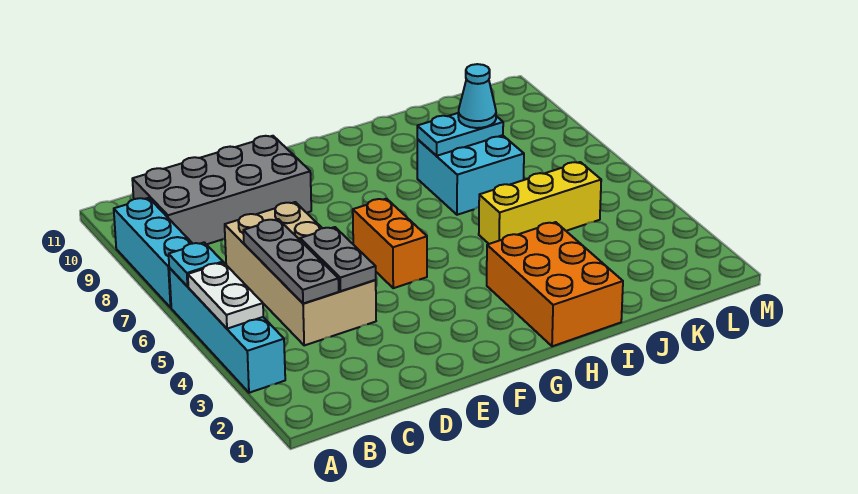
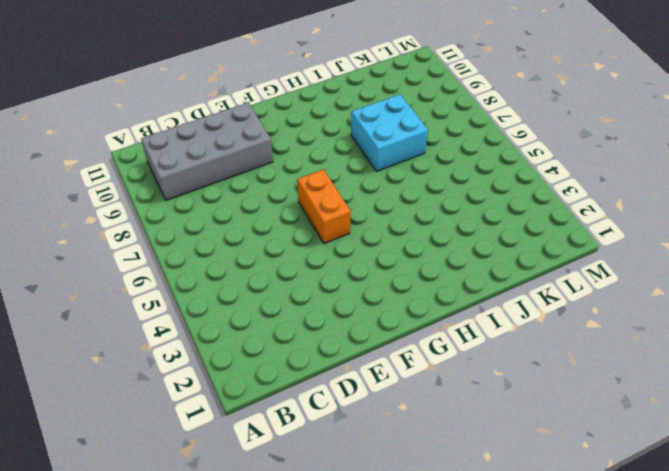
none -> cyan brick A3:A6 level 1
none -> cyan brick A7:A9 level 1
none -> tan brick C4:D7 level 1

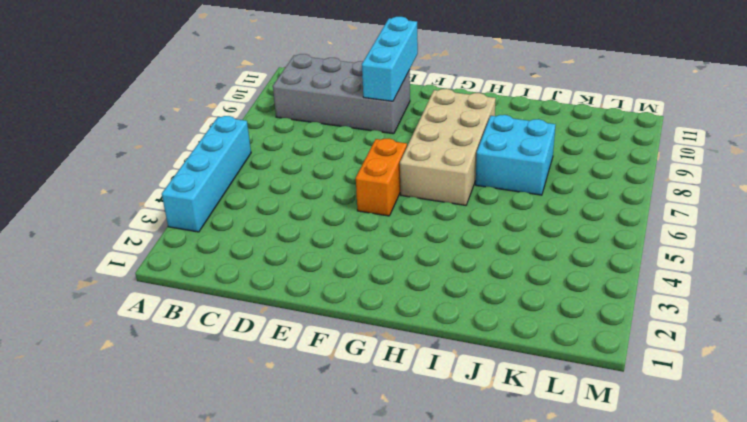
cyan brick E9:E11 level 2 -> cyan brick A7:A9 level 1
tan brick G6:H9 level 1 -> tan brick C4:D7 level 1
none -> orange brick H1:I3 level 1
none -> yellow brick I5:K5 level 1
none -> white plate A4:A5 level 2

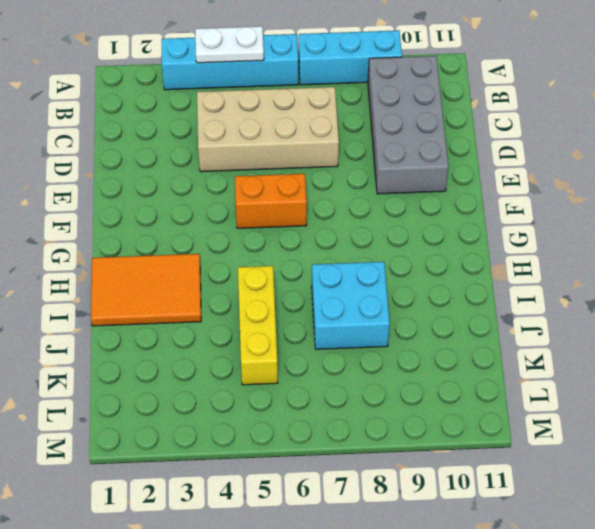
orange tile H1:I3 level 1 -> orange brick H1:I3 level 1
none -> cyan plate A6 level 2
none -> grey plate C4:C6 level 2
none -> grey plate D4:D5 level 2

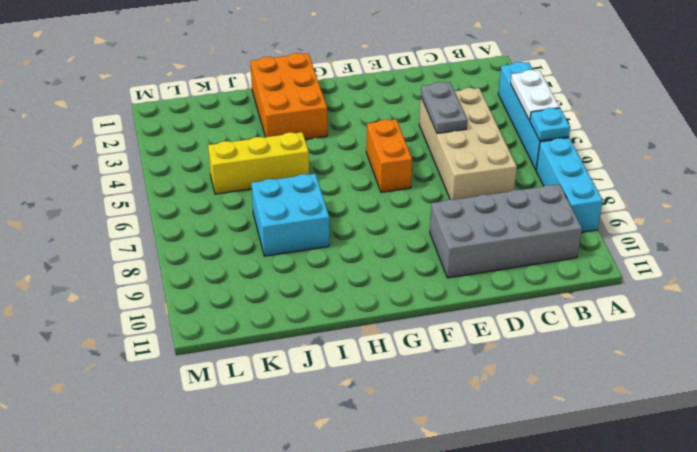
none -> grey plate C4:C6 level 2
none -> cyan plate I8:J8 level 2
none -> cyan cone J8 level 3

